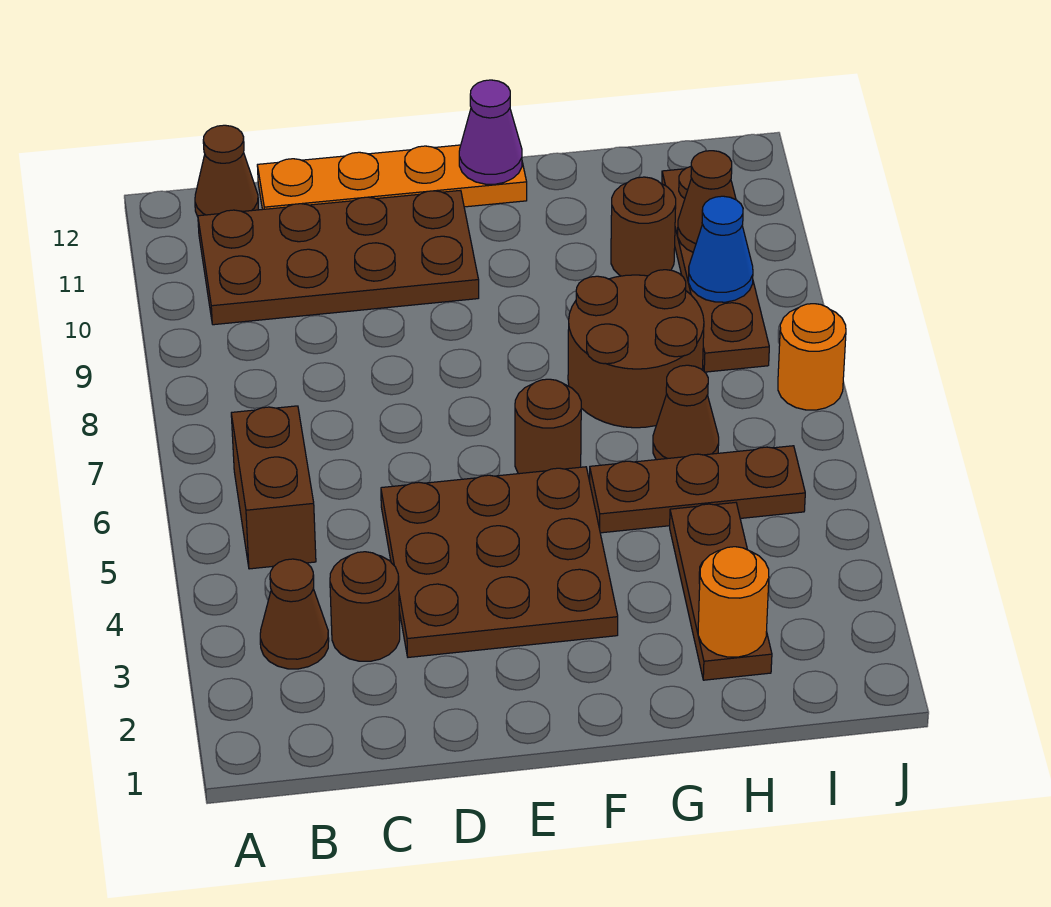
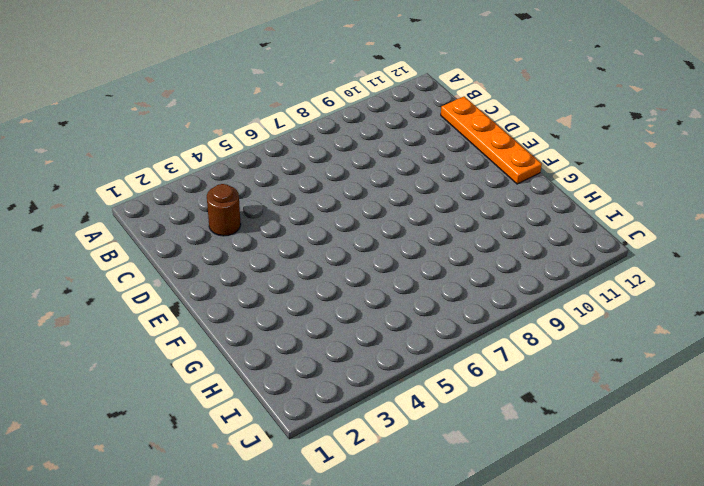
none -> brown cone B3 level 1
none -> brown brick B5:B6 level 1
none -> brown plate B10:E11 level 1

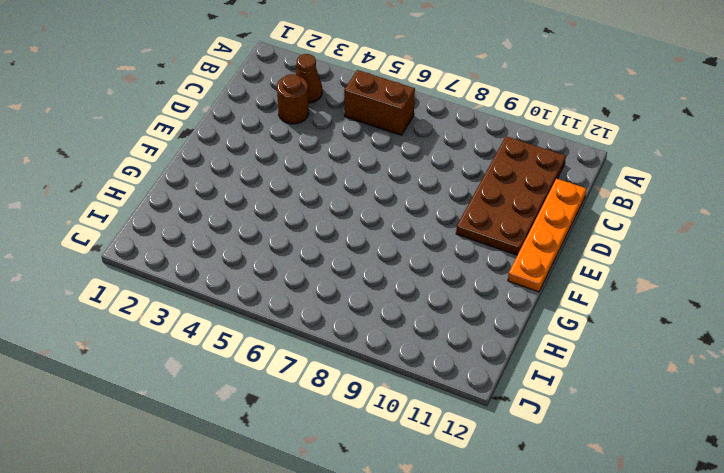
none -> brown cone B12 level 1
none -> brown plate D3:F5 level 1
none -> brown round brick F6 level 1

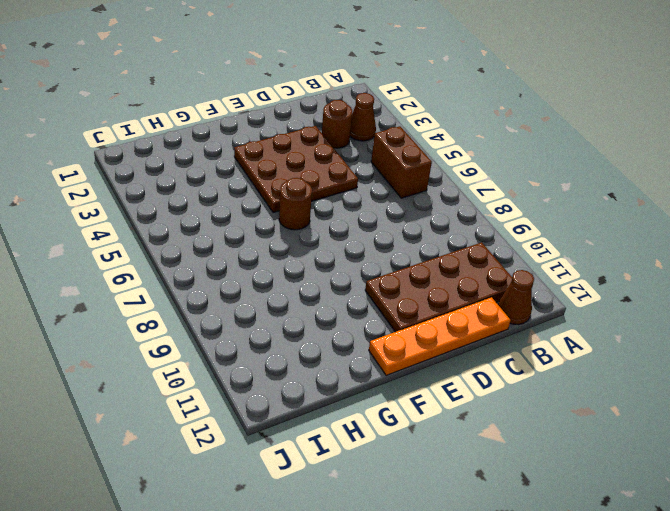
none -> brown plate G5:I5 level 1
none -> brown round brick G7:H8 level 1
none -> brown plate H2:H4 level 1

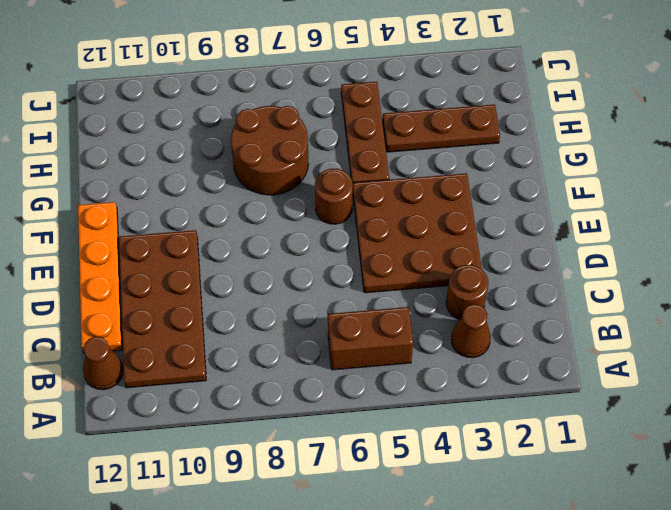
none -> brown cone H6 level 1
none -> brown round brick H10 level 1
none -> brown plate I8:I11 level 1

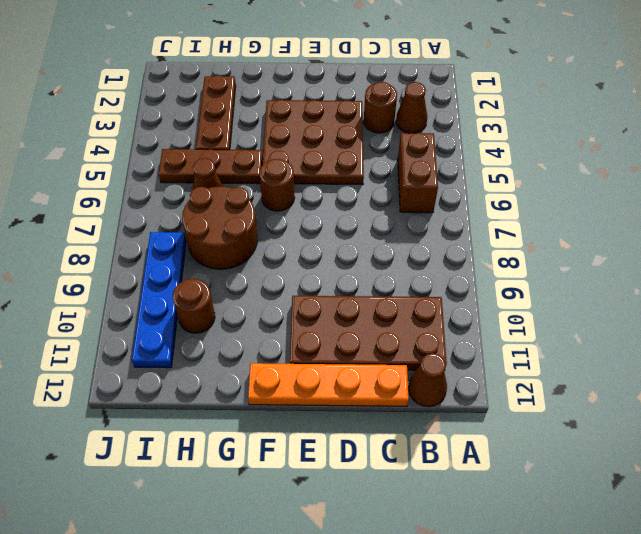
blue plate I8:I11 level 1 -> brown plate I8:I11 level 1
none -> orange round brick J7 level 1
none -> purple cone F12 level 2
none -> orange round brick H2 level 2

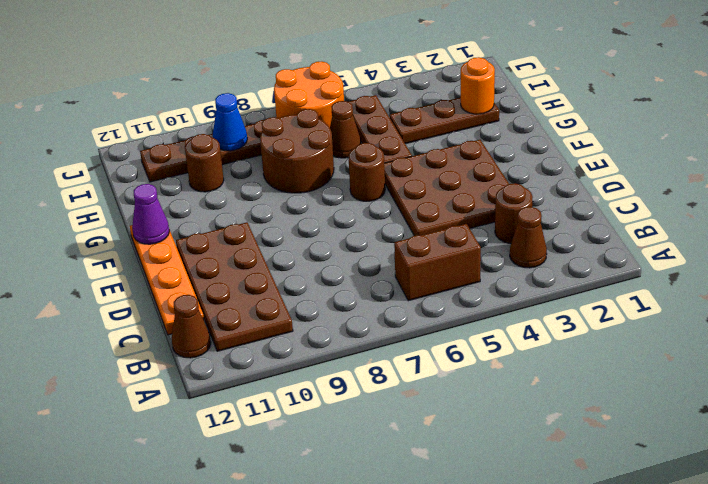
orange round brick I6:J7 level 1 -> orange round brick J7 level 1
none -> brown cone I10 level 2

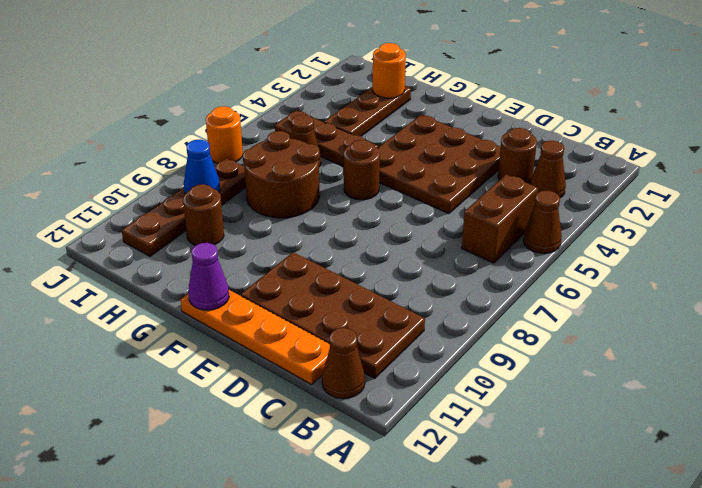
brown cone A5 level 1 -> brown cone I10 level 2

